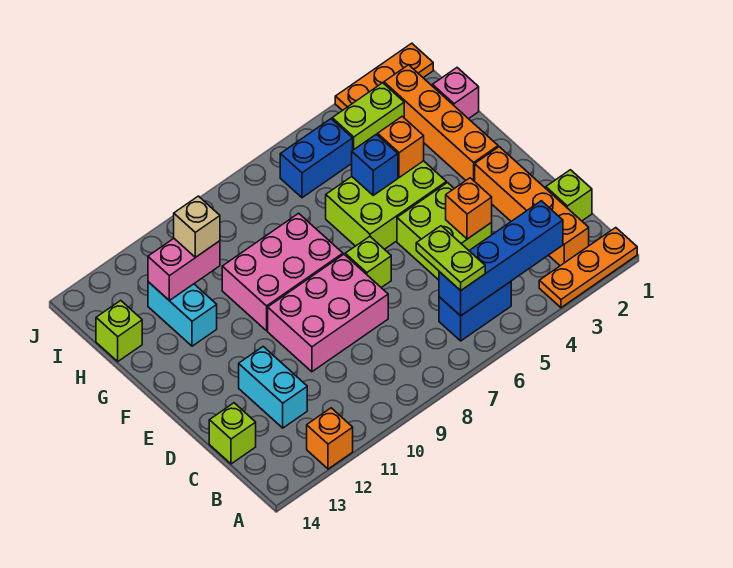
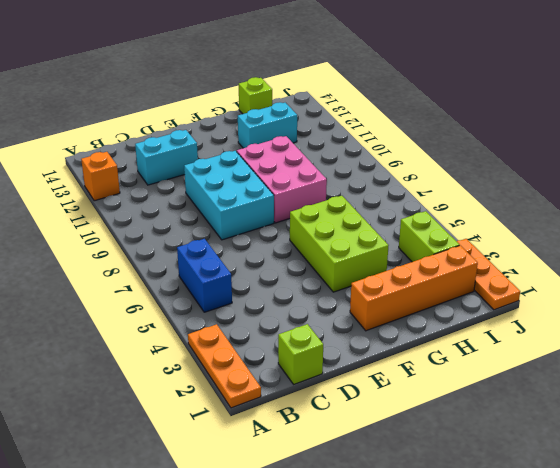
cyan brick D8:E10 level 1 -> pink brick D8:E10 level 1
none -> orange brick B2:E2 level 1
none -> lime brick C14 level 1
none -> lime brick D4:E5 level 1

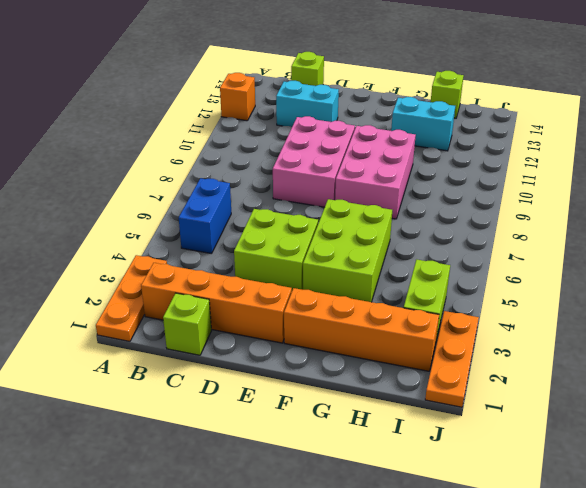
none -> lime brick E7 level 1
none -> pink brick H1 level 1
none -> blue brick I5:I6 level 1

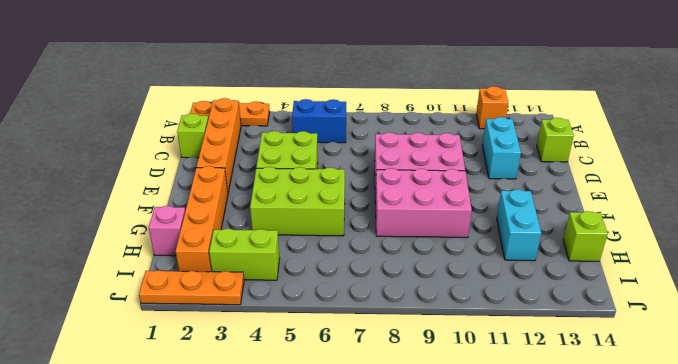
none -> lime brick E7 level 1
none -> blue brick I5:I6 level 1
none -> blue brick B3:B6 level 2

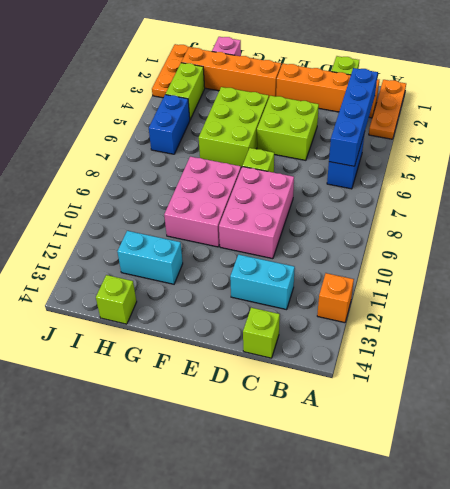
none -> orange brick D4 level 2
none -> orange brick G4 level 2
none -> blue brick G5 level 2

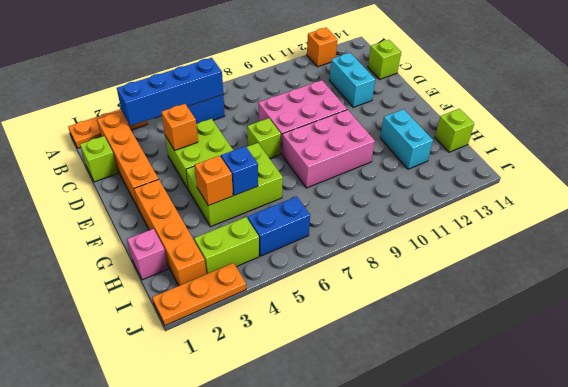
none -> pink brick H11:H12 level 2
none -> lime plate B6:C6 level 3
none -> tan brick H11 level 3

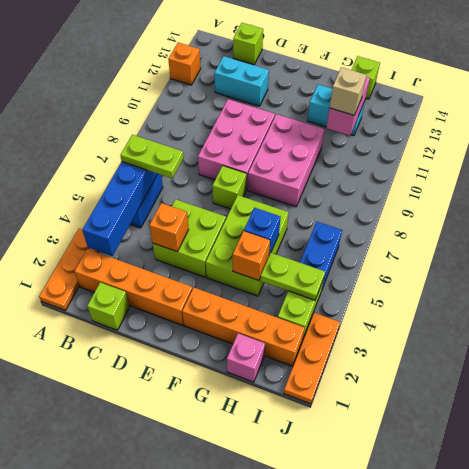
lime plate H4:I4 level 2 -> none

